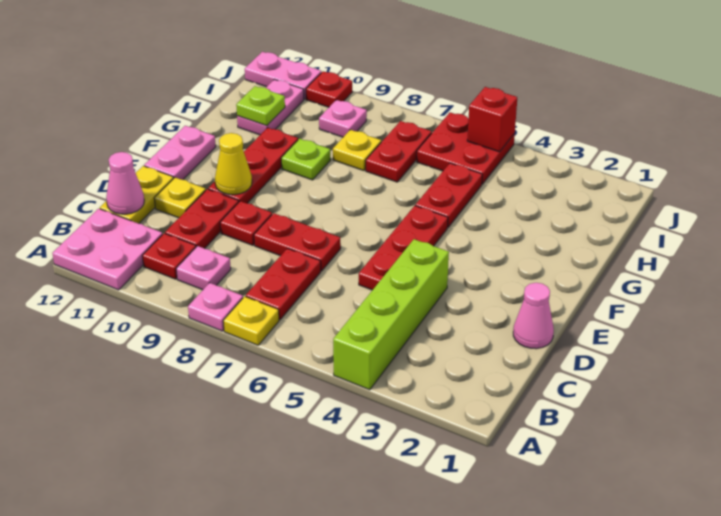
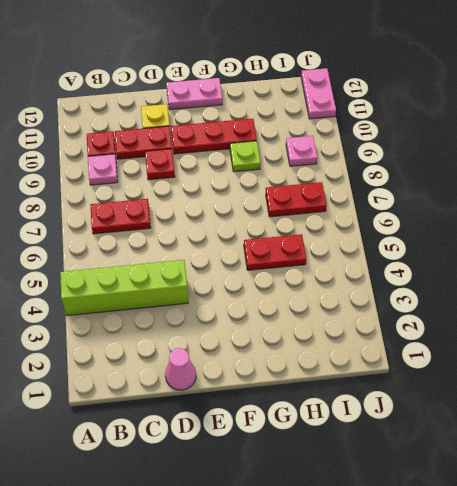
none -> yellow plate A7 level 1
none -> pink plate A8 level 1
none -> pink plate A11:B12 level 1

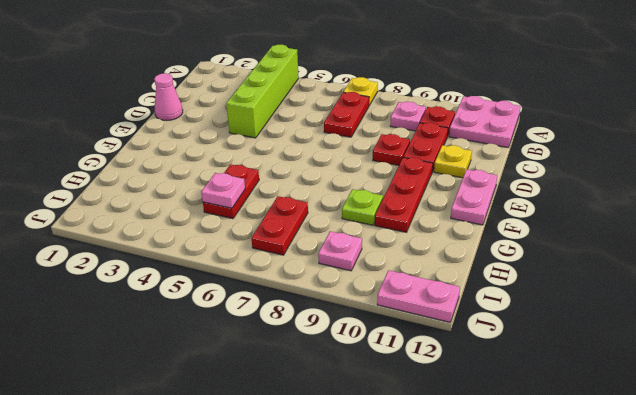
pink plate H5 level 2 -> pink plate A8 level 1
none -> yellow plate C12:D12 level 1
none -> red plate D5:F5 level 1
none -> red plate D7:D8 level 1

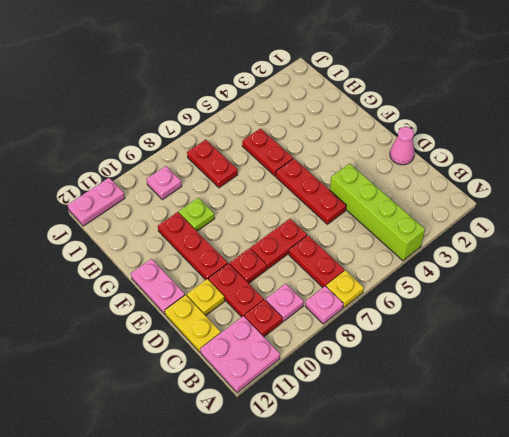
none -> yellow plate H8 level 1
none -> pink plate H11:I11 level 1
none -> red plate I5:J6 level 1

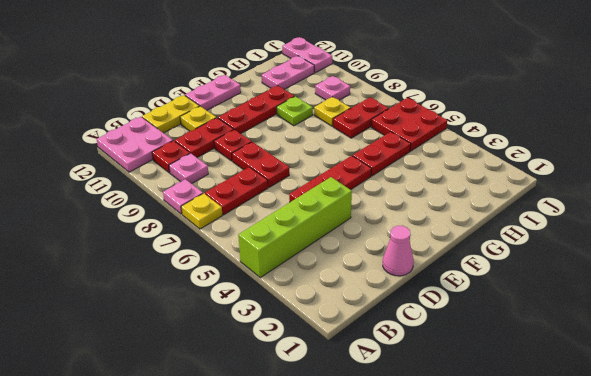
none -> red plate J10 level 1
none -> pink cone C12 level 2
none -> yellow cone E10 level 2

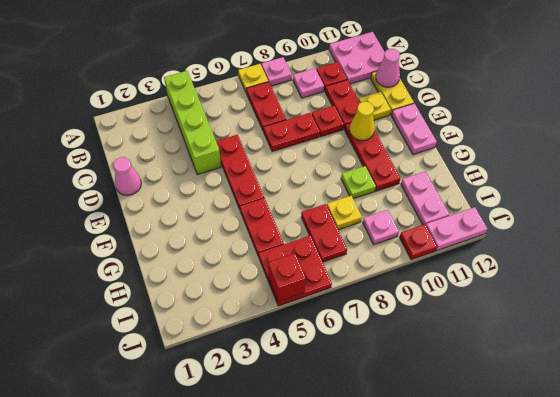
none -> lime plate H11 level 2

